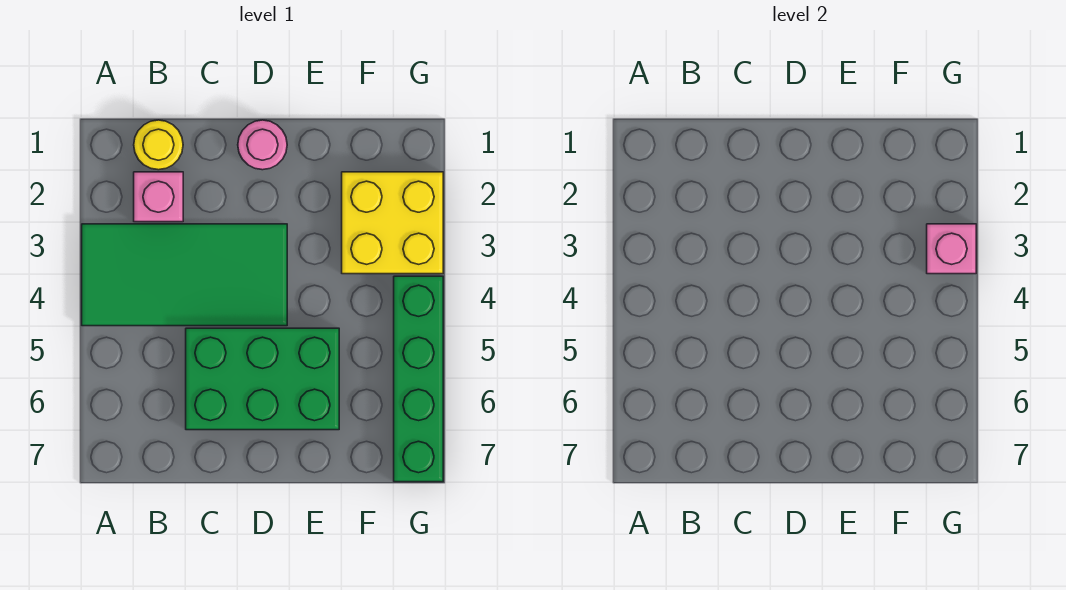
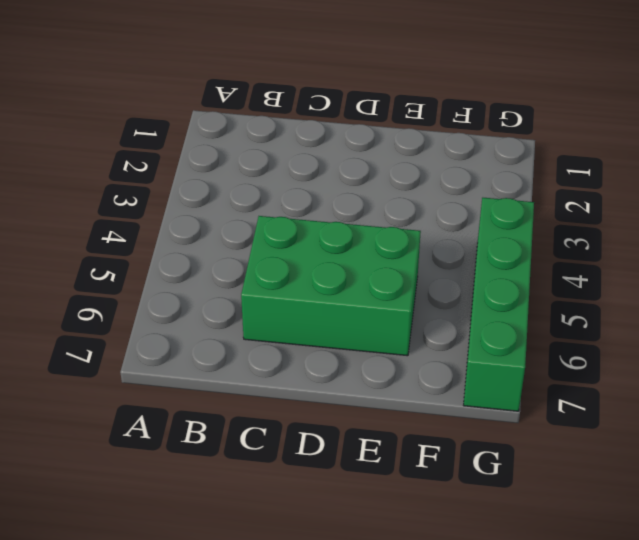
none -> green tile A3:D4 level 1
none -> yellow round brick B1 level 1

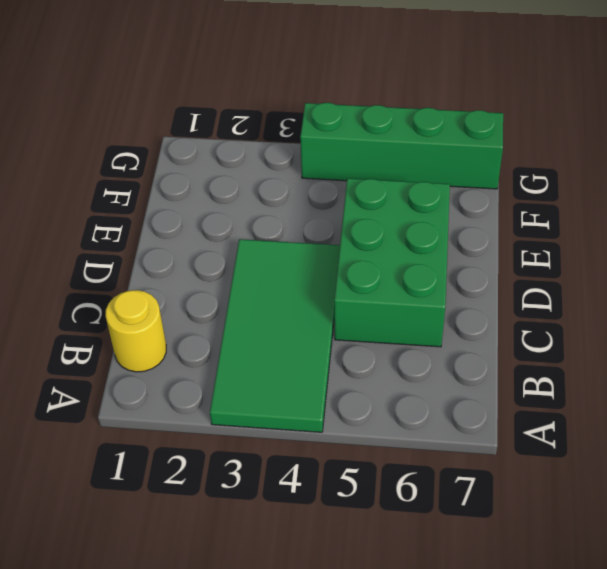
none -> pink brick B2 level 1
none -> pink round brick D1 level 1

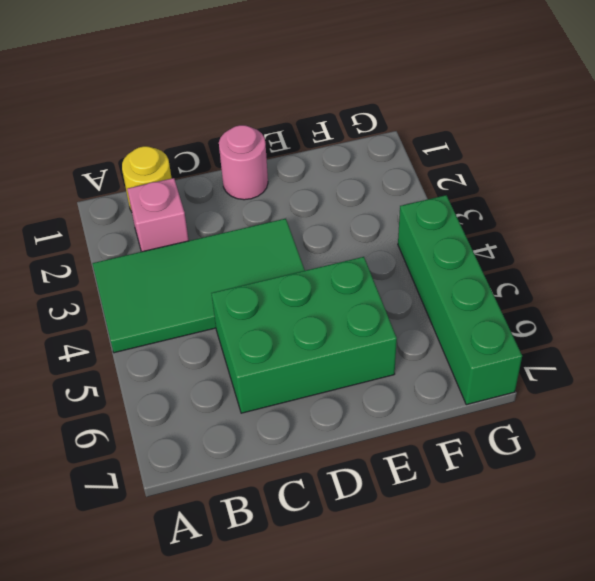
none -> yellow brick F2:G3 level 1
none -> pink brick G3 level 2

